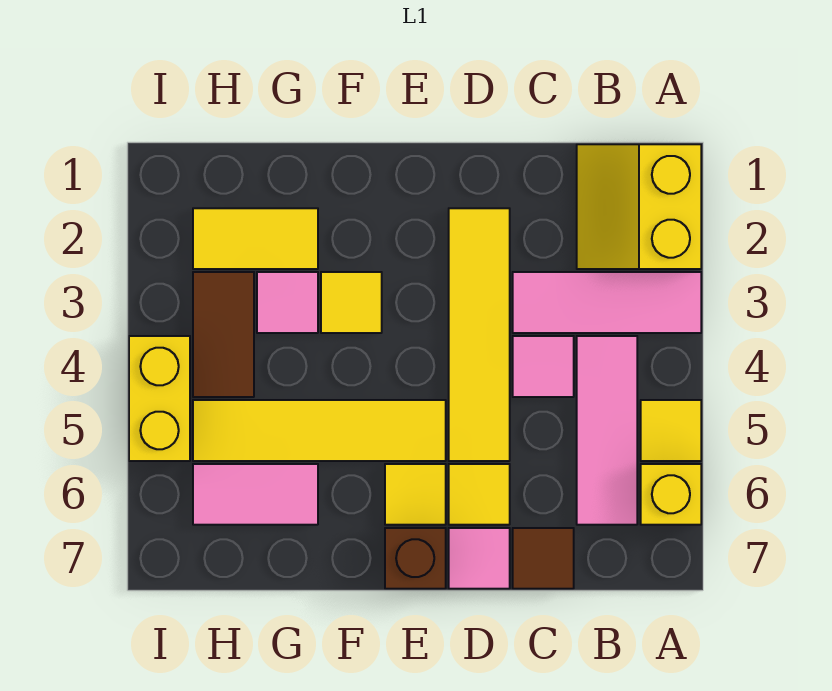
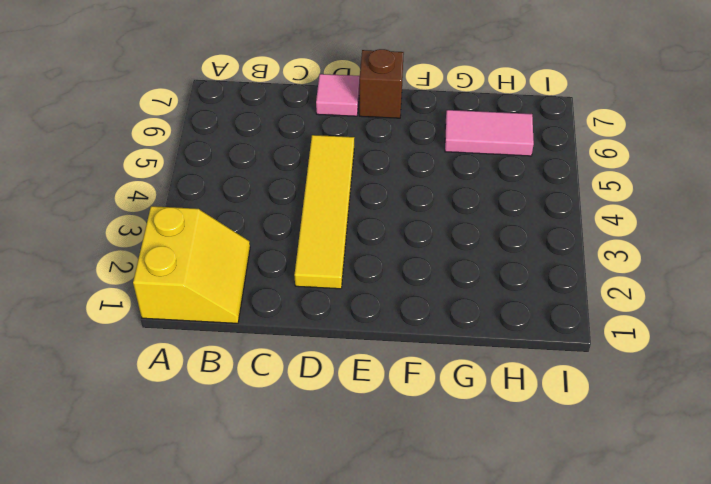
none -> pink tile A3:C3 level 1
none -> yellow tile A5 level 1
none -> yellow brick A6 level 1

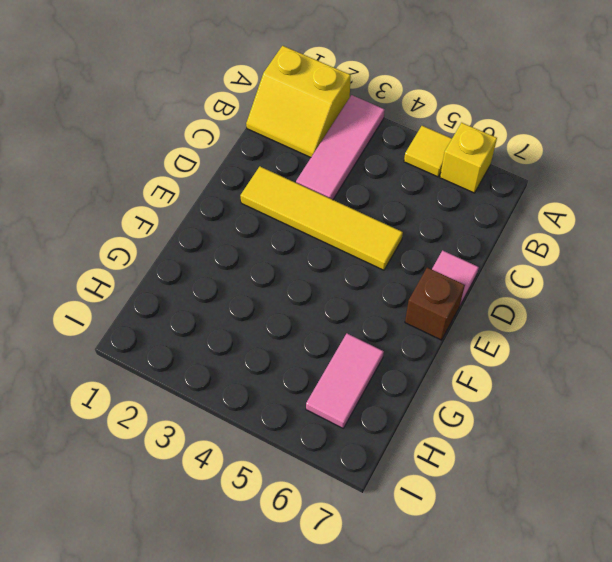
none -> pink tile B4:B6 level 1
none -> pink tile C4 level 1
none -> brown tile C7 level 1

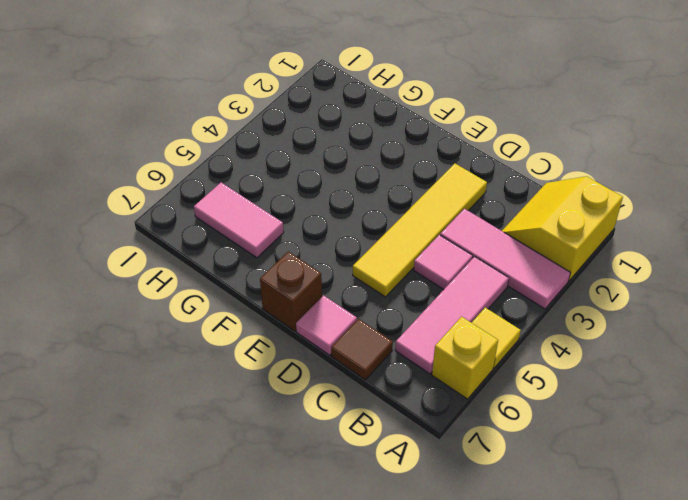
none -> yellow tile D6 level 1
none -> yellow tile E5:H5 level 1
none -> yellow tile E6 level 1

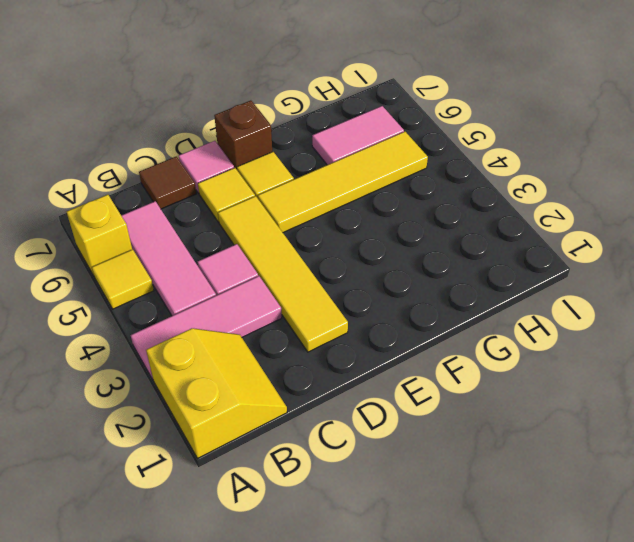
none -> yellow tile F3 level 1
none -> yellow tile G2:H2 level 1
none -> pink tile G3 level 1

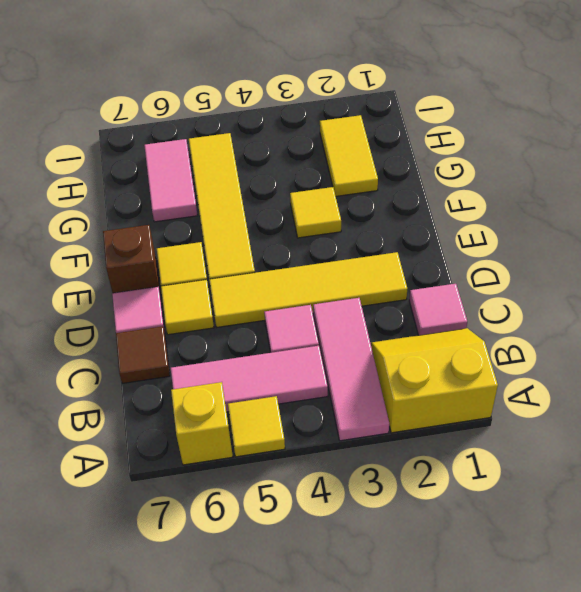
pink tile C1 level 1 -> pink tile G3 level 1
none -> brown tile H3:H4 level 1
none -> yellow brick I4:I5 level 1

